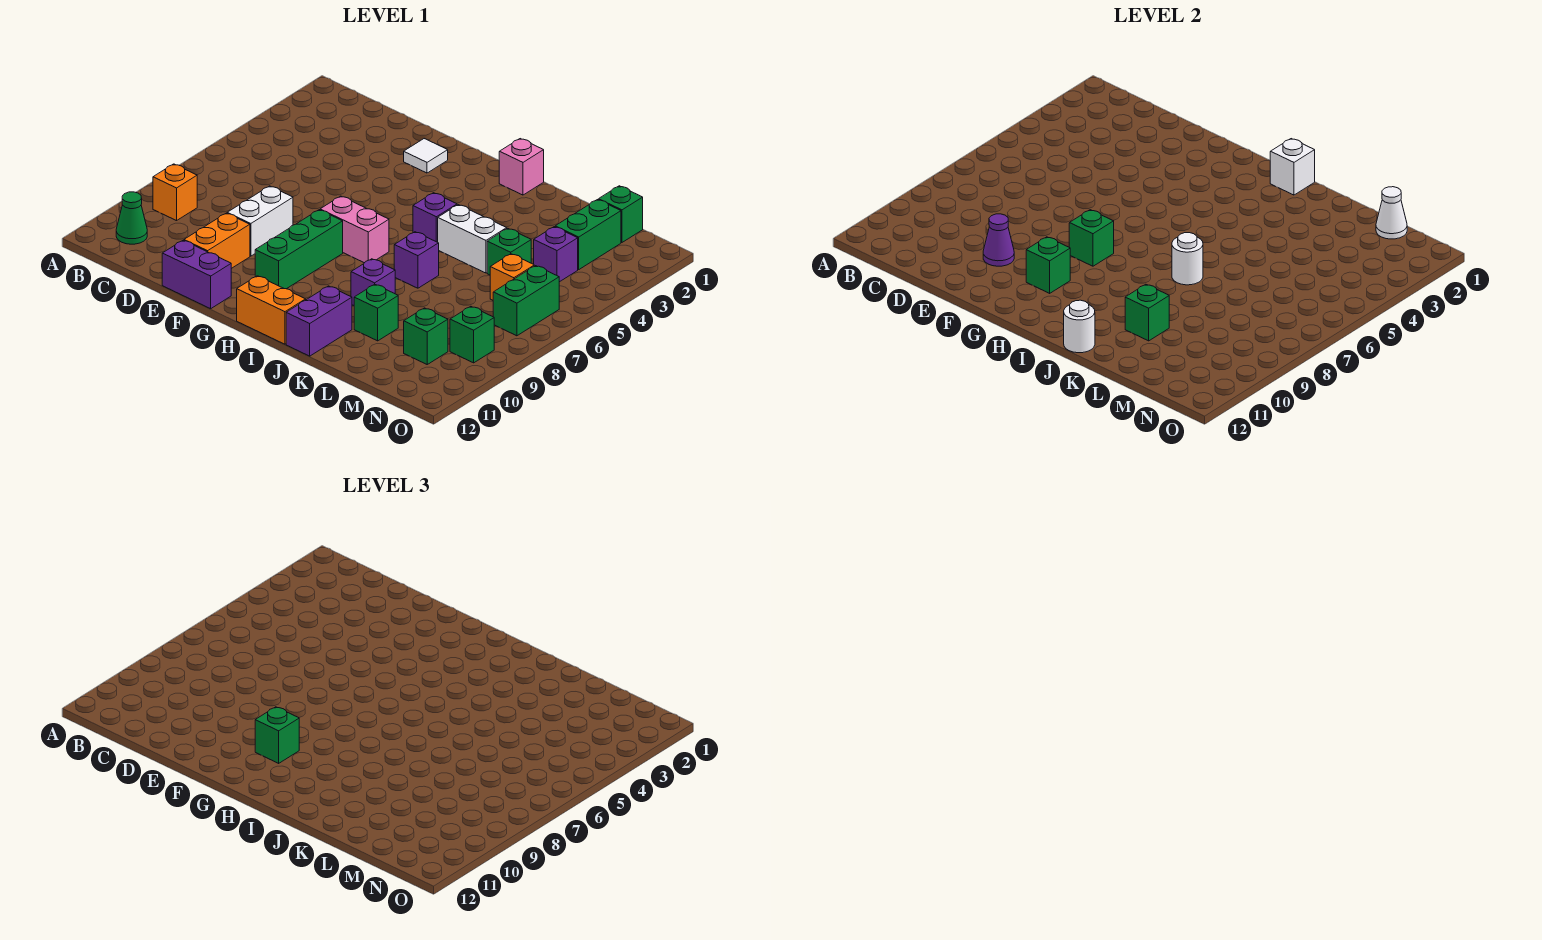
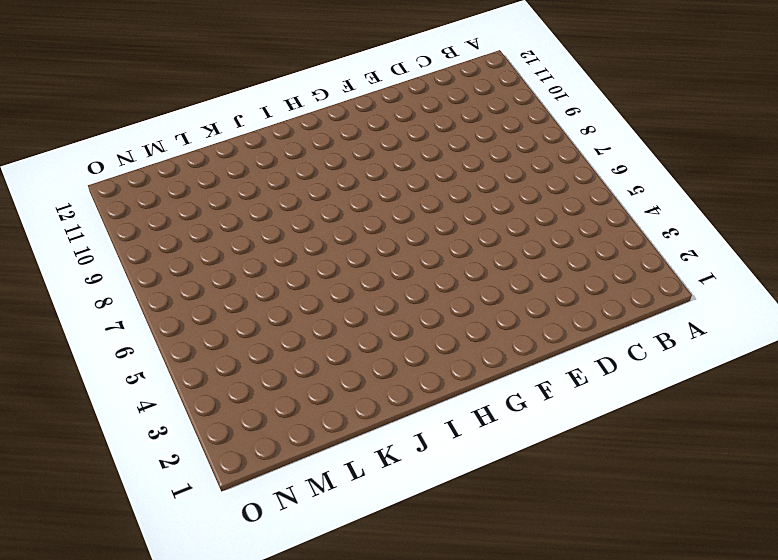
none -> orange brick B9 level 1
none -> green cone B11 level 1
none -> white brick E8:E9 level 1
none -> orange brick E10:E11 level 1

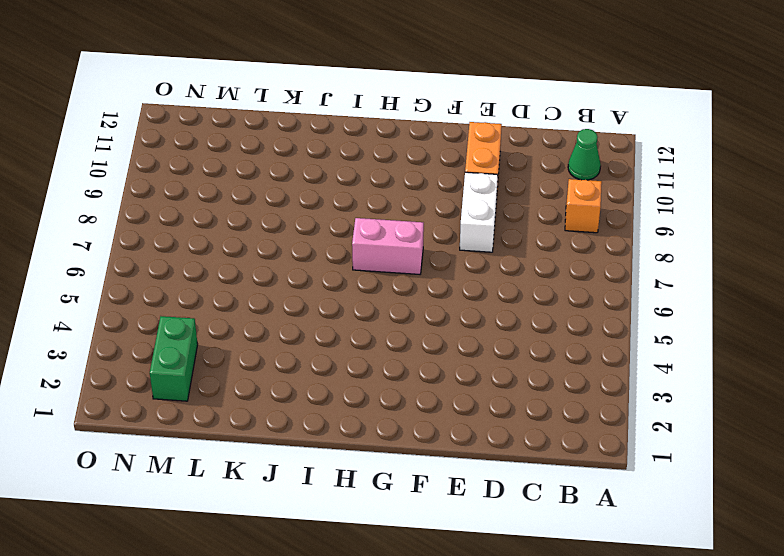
none -> purple brick E12:F12 level 1
none -> white tile F2 level 1
none -> green brick G8:G10 level 1
none -> orange brick H12:I12 level 1

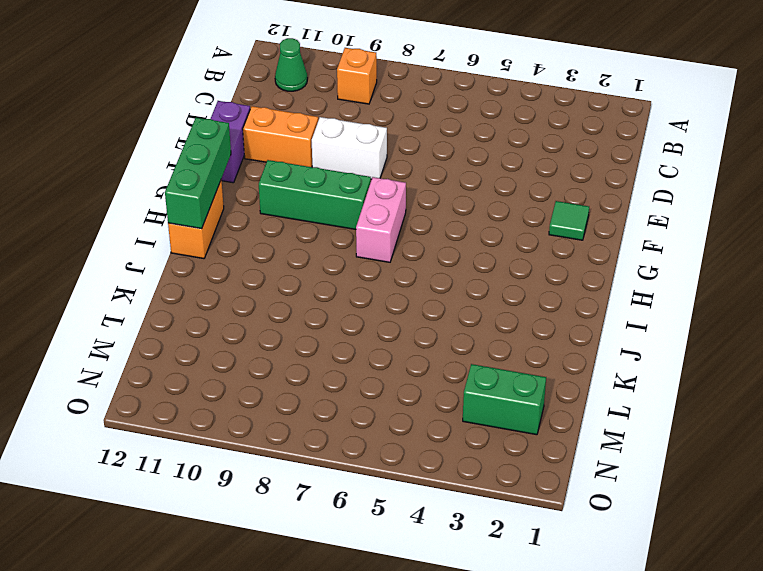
green tile F2 level 1 -> white tile F2 level 1
green brick G12:I12 level 2 -> none
none -> pink brick I1 level 1
none -> purple brick I5 level 1
none -> white brick J5:K5 level 1
none -> purple brick J7 level 1

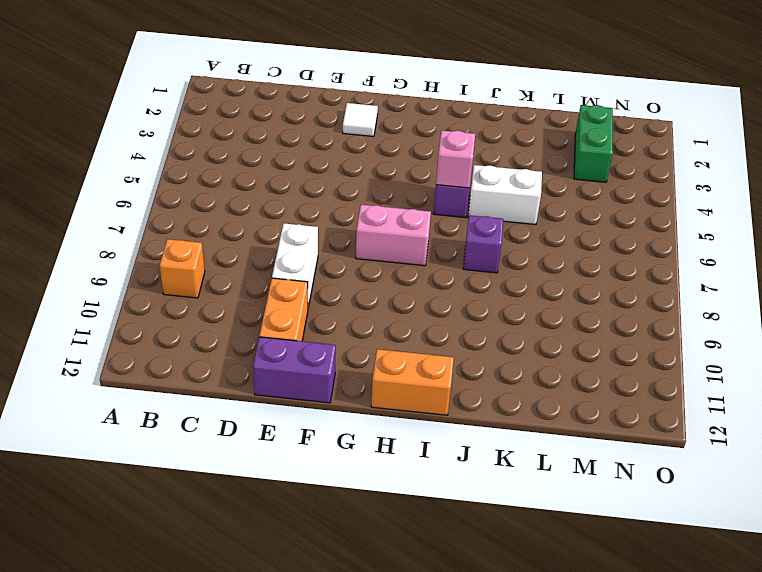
pink brick I5 level 2 -> pink brick I1 level 1
none -> green cone B11 level 1
none -> green brick G8:G10 level 1
none -> purple brick J9 level 1
none -> purple brick J11:J12 level 1

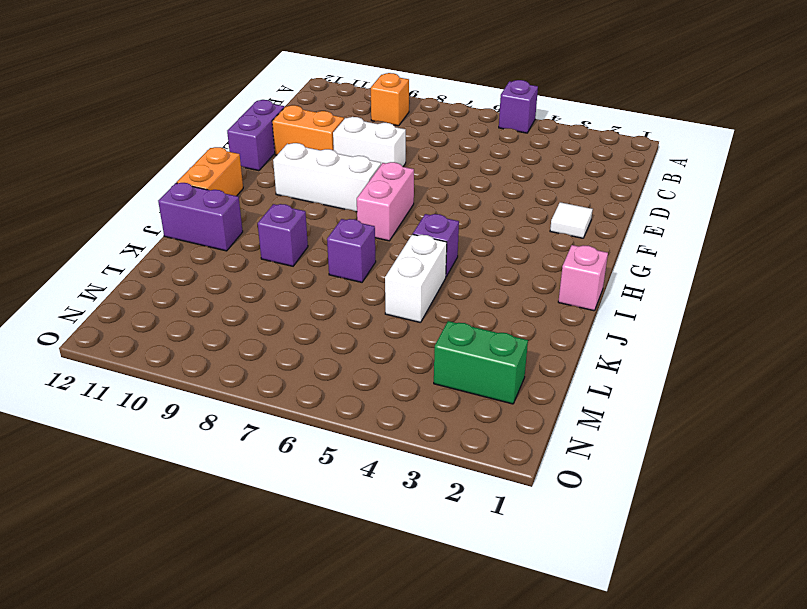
purple brick A5 level 1 -> purple brick M4 level 1
white brick G8:G10 level 1 -> green brick G8:G10 level 1
none -> green cone B11 level 1
none -> green brick K10 level 1
none -> green brick L5 level 1
none -> green brick M1 level 1

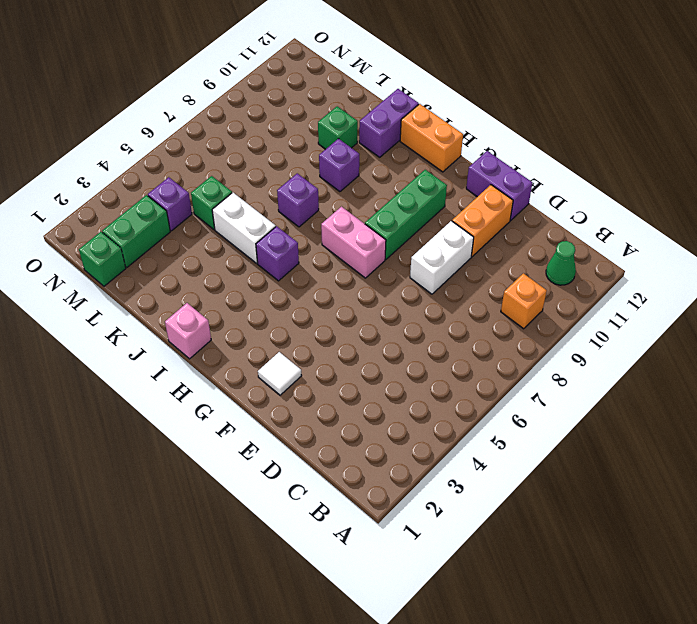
none -> orange brick M6 level 1
none -> green brick M10 level 1
none -> green brick N6:N7 level 1
none -> green brick N9 level 1

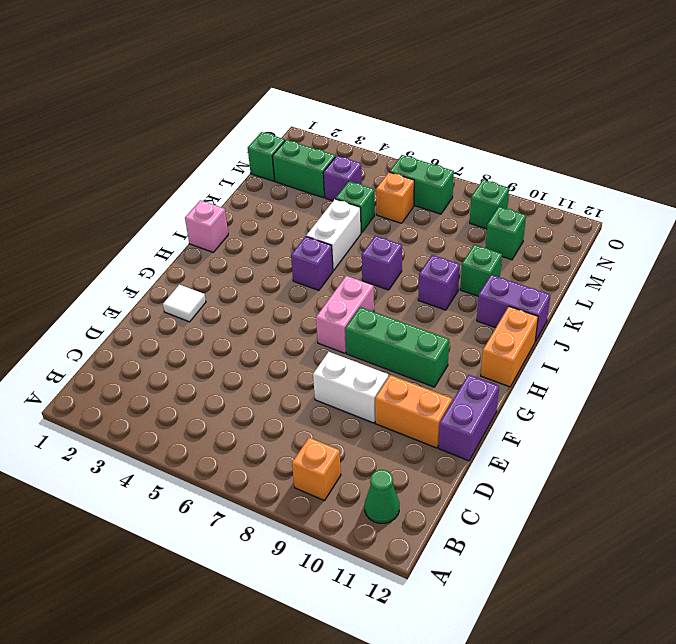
none -> purple cone E10 level 2
none -> green brick G8 level 2
none -> green brick G10 level 2
none -> white brick I1 level 2

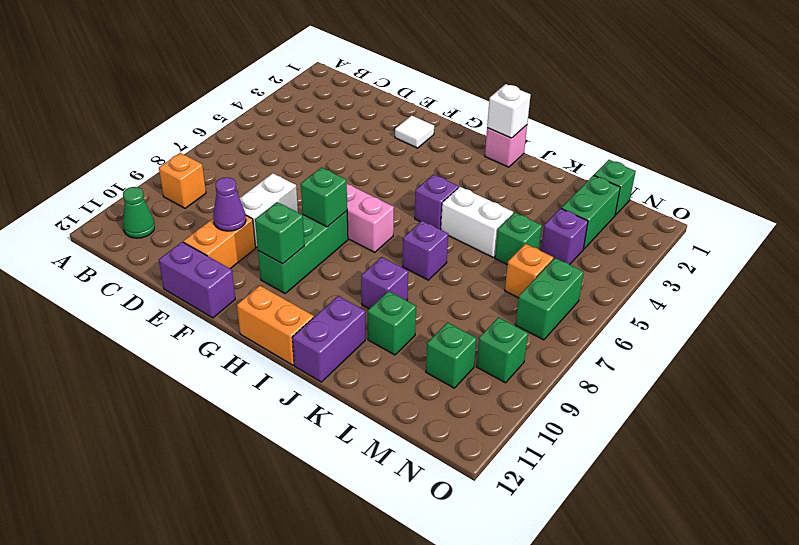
none -> white round brick J7 level 2
none -> white round brick J12 level 2
none -> green brick K10 level 2
none -> white cone M1 level 2

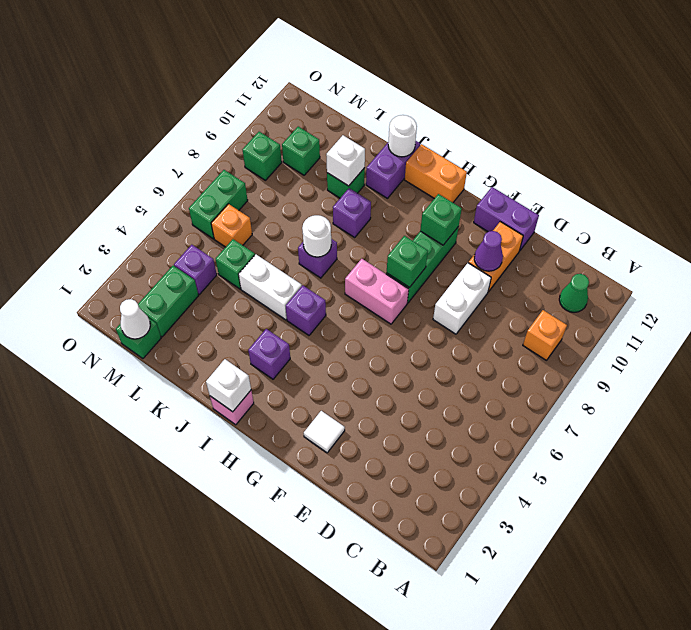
purple brick I3 level 1 -> none
white brick K10 level 2 -> green brick K10 level 2
none -> green brick G10 level 3

